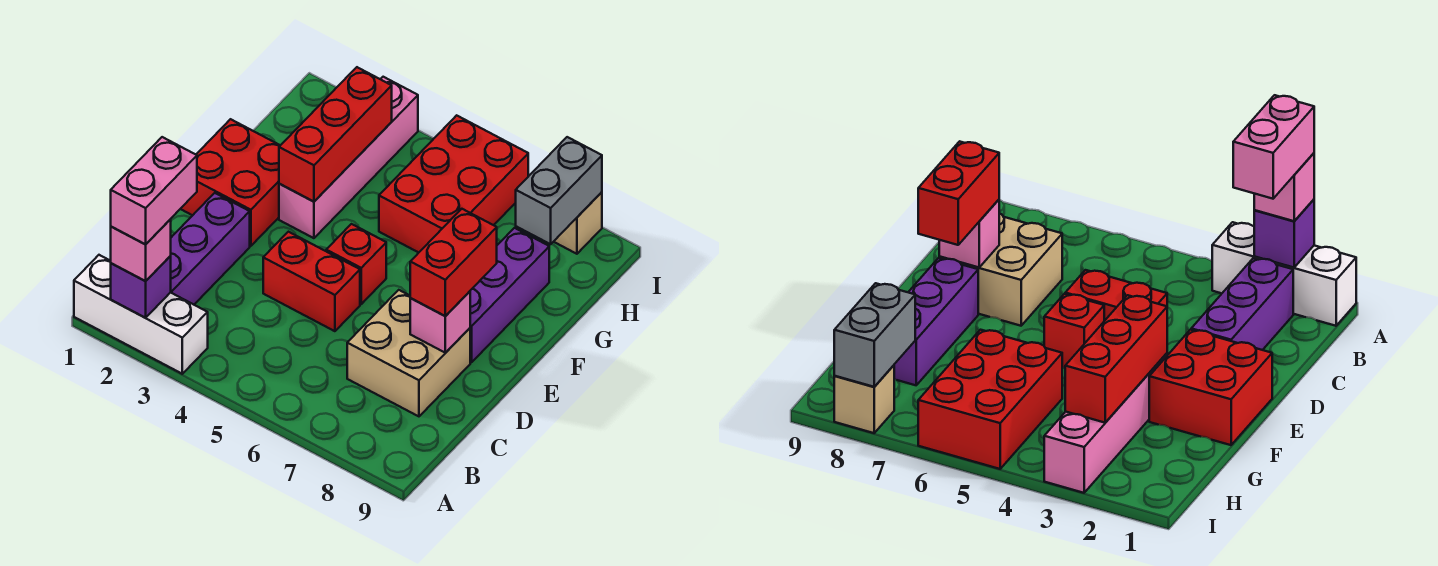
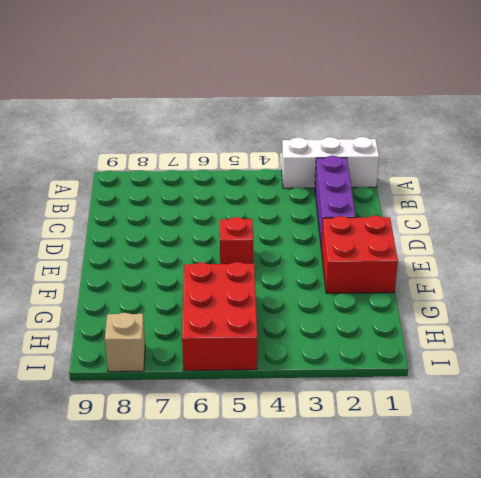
none -> tan brick C7:D8 level 1
none -> red brick D4:D5 level 1
none -> purple brick E8:G8 level 1

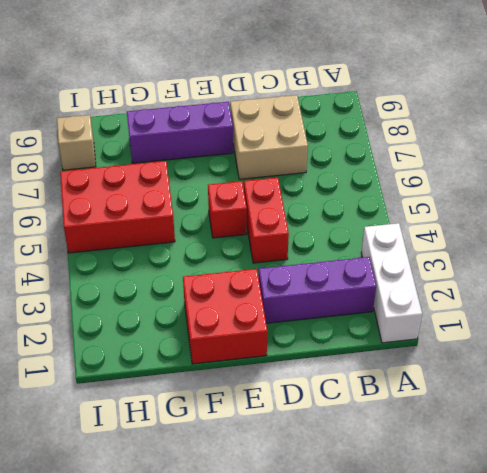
none -> pink brick F3:I3 level 1
none -> purple brick A2 level 2
none -> pink brick D8 level 2

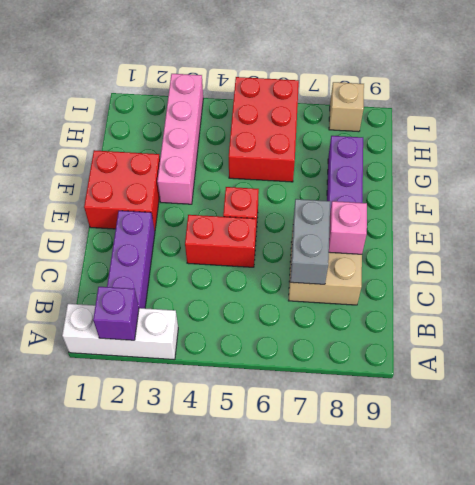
grey brick C7:D7 level 2 -> grey brick H8:I8 level 2
none -> red brick F3:H3 level 2
none -> pink brick A2 level 3
none -> red brick D8:E8 level 3

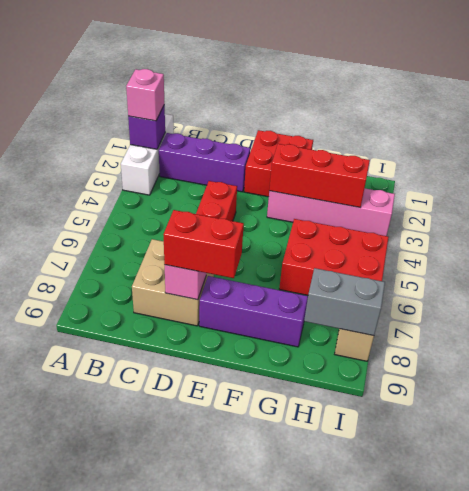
none -> red brick E5 level 1
none -> pink brick A2:B2 level 4

